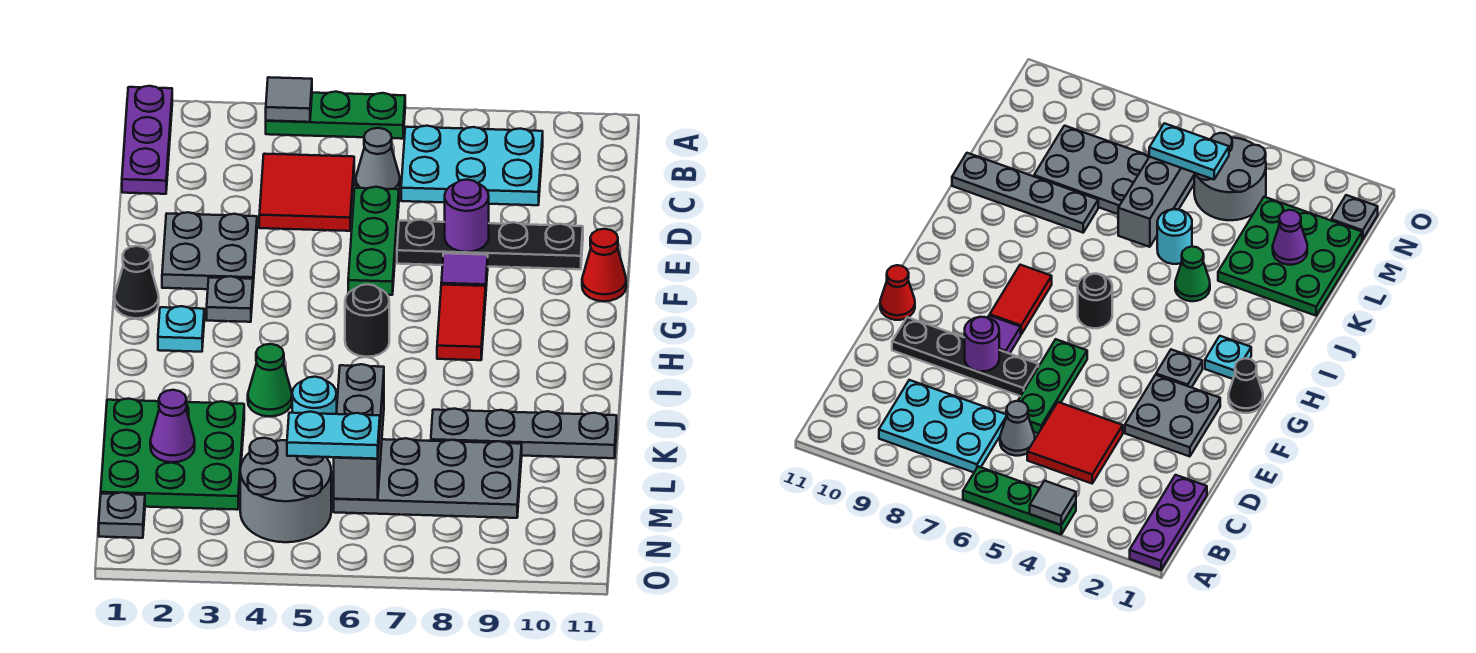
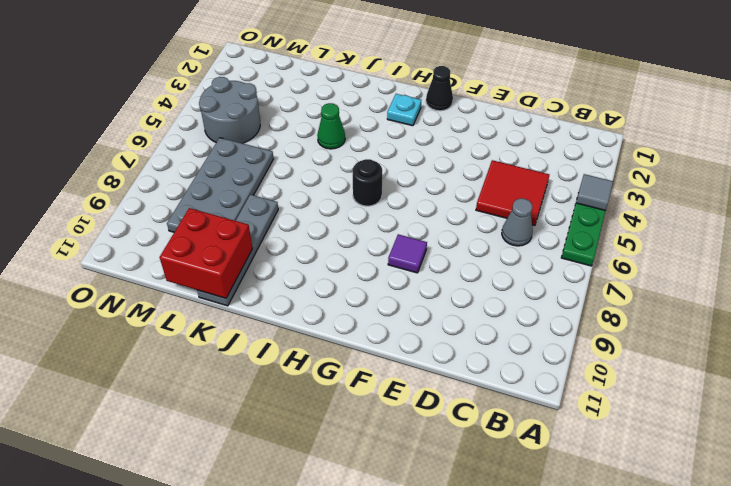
red brick K10:L11 level 2 -> none
none -> purple plate A1:C1 level 1
none -> cyan plate B7:C9 level 1
none -> green plate D6:F6 level 1

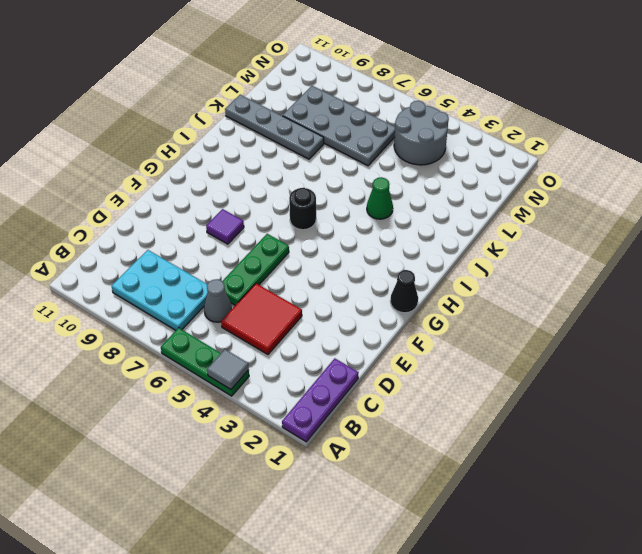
none -> grey plate E2:F3 level 1
none -> black plate E7:E10 level 1
none -> red cone F11 level 1

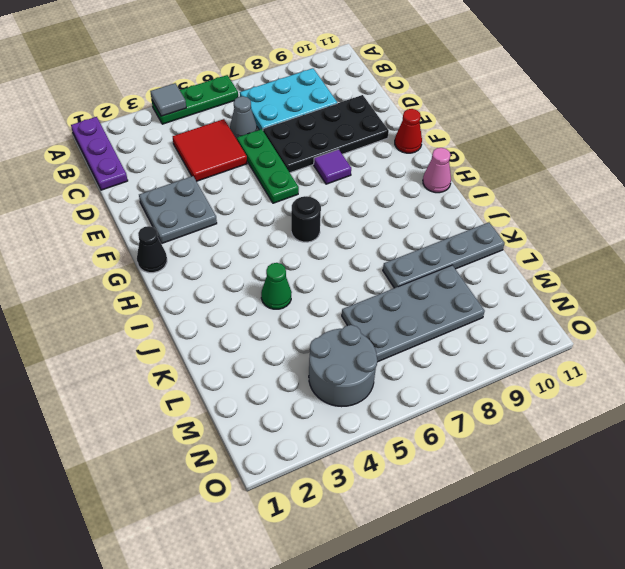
black plate D7:E10 level 1 -> black plate E7:E10 level 1
pink cone H11 level 1 -> none
none -> grey plate G3 level 1
none -> red tile G8:H8 level 1
none -> cyan plate H2 level 1

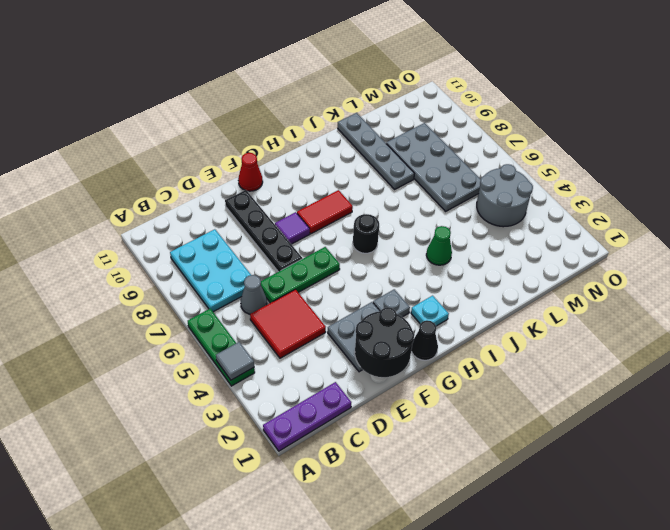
black round brick E1:F2 level 2 -> none
none -> green plate K1:M3 level 1
none -> cyan round brick K5 level 1
none -> grey plate N1 level 1

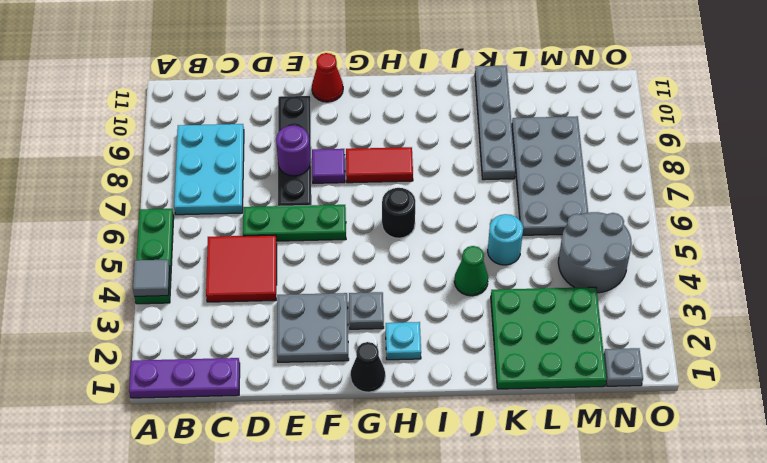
none -> grey cone C6 level 1
none -> grey brick K6:M6 level 2
none -> purple cone L2 level 2

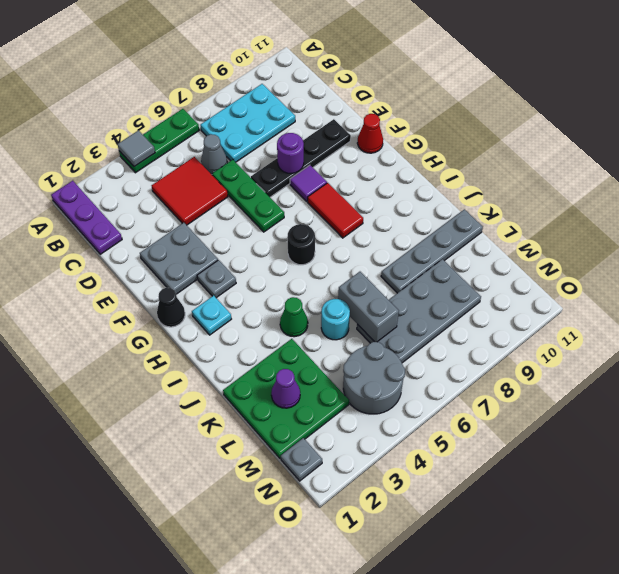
grey brick K6:L6 level 2 -> grey brick K6:M6 level 2
none -> cyan plate M5:M6 level 3

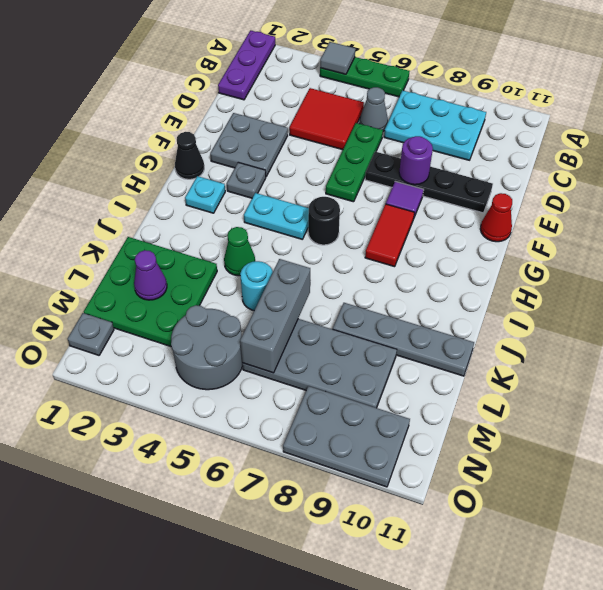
cyan plate H4:H5 level 1 -> cyan plate M5:M6 level 3
grey plate N8:O10 level 1 -> none

